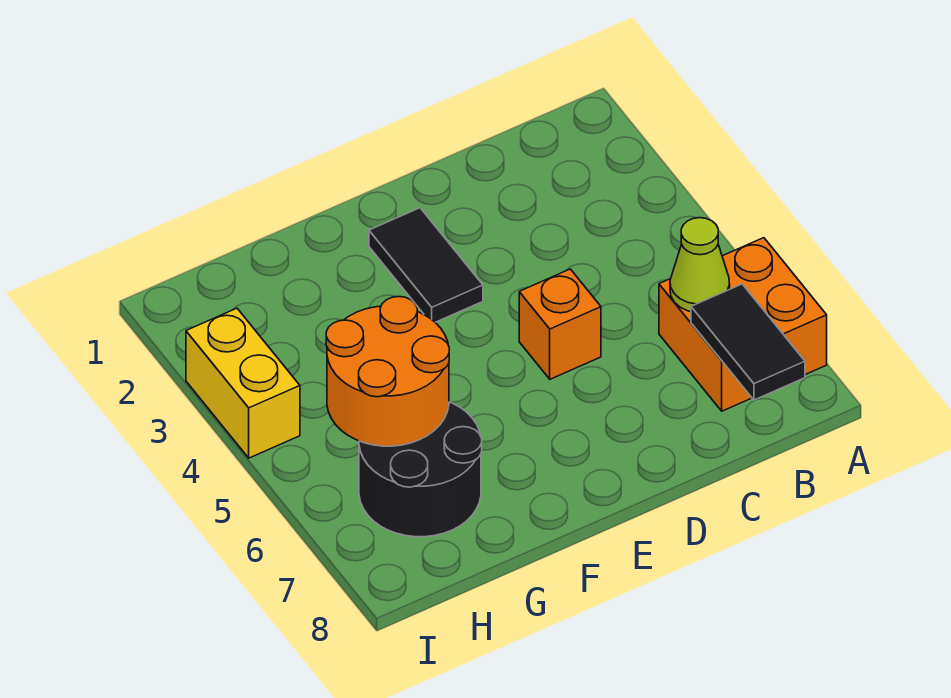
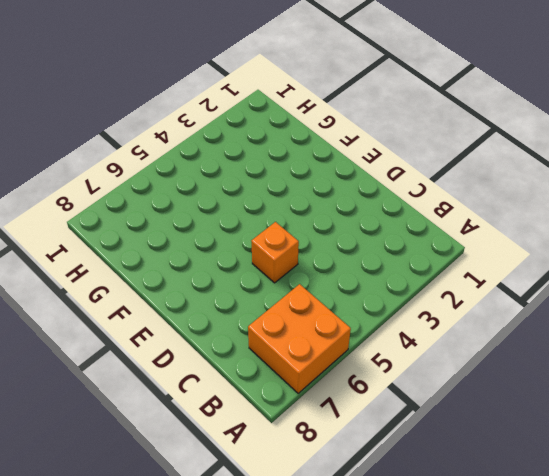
none -> black tile E2:E3 level 1
none -> black round brick G6:H7 level 1

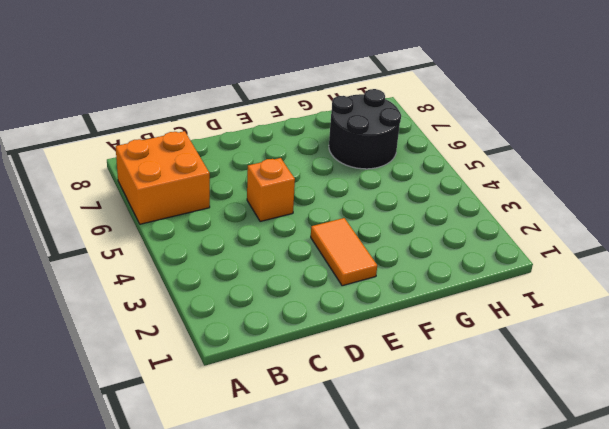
orange tile E2:E3 level 1 -> black tile E2:E3 level 1
none -> yellow brick I3:I4 level 1
none -> lime cone B6 level 2

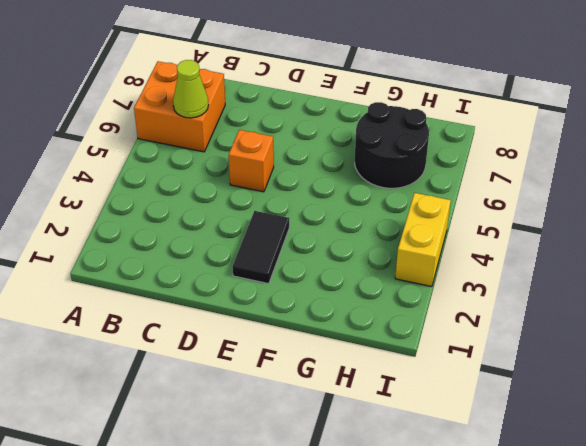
none -> black tile B7:B8 level 2
none -> orange round brick G5:H6 level 2

